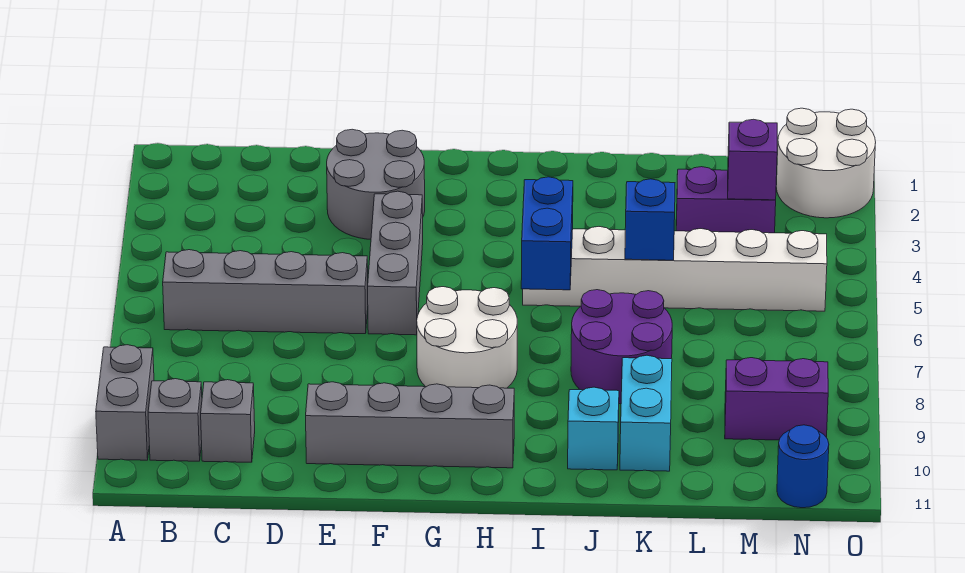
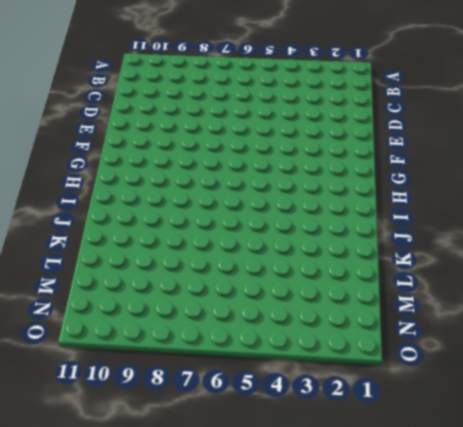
none -> grey brick A9:A10 level 1
none -> grey brick B6:E6 level 1
none -> grey brick B10 level 1

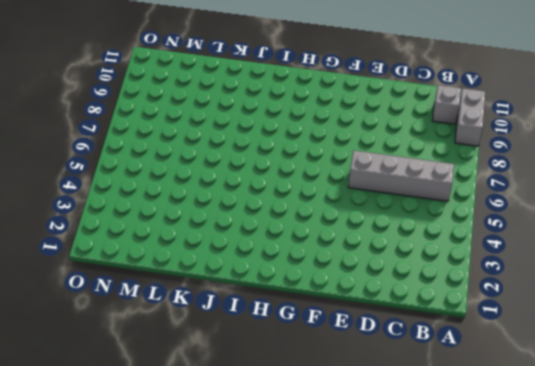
none -> grey brick C10 level 1
none -> grey round brick E2:F3 level 1
none -> grey brick E10:H10 level 1

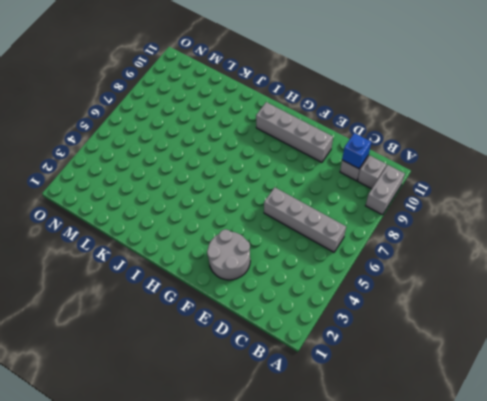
blue brick C10 level 2 -> blue brick K5 level 2
none -> grey brick F4:F6 level 1
none -> white round brick G7:H8 level 1
none -> white brick I5:N5 level 1

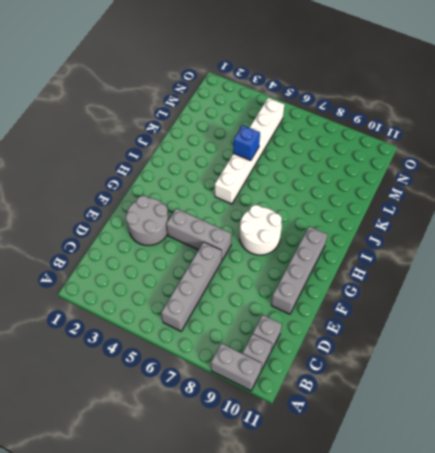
none -> purple round brick J7:K8 level 1
none -> cyan brick J10 level 1
none -> cyan brick K9:K10 level 1

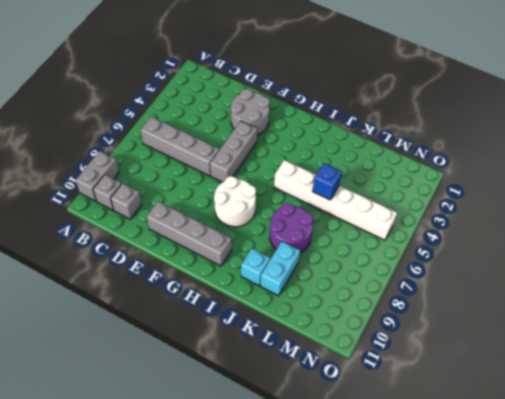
none -> purple brick L3:M3 level 1
none -> purple brick M9:N9 level 1
none -> white round brick N1:O2 level 1

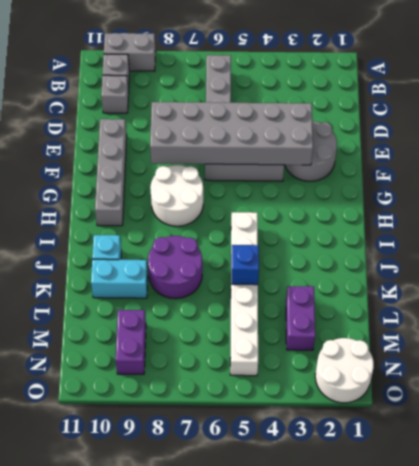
grey brick E3:F8 level 2 -> none
none -> blue round brick N11 level 1
none -> blue brick I5:I6 level 2
none -> purple brick M3 level 2

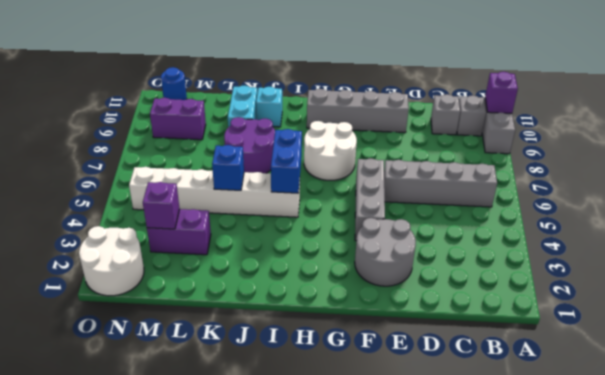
purple brick A10 level 2 -> none

